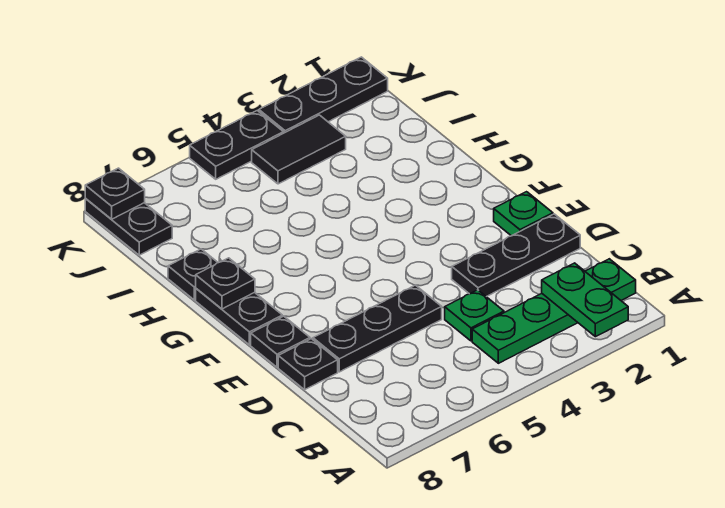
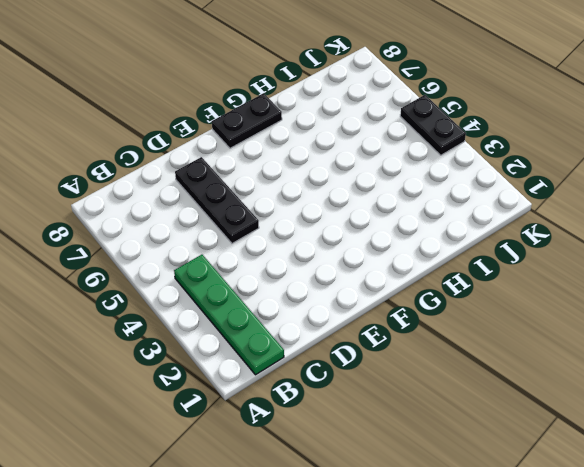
none -> green plate C4 level 1
none -> black plate D1:D3 level 1
none -> black plate D8 level 1

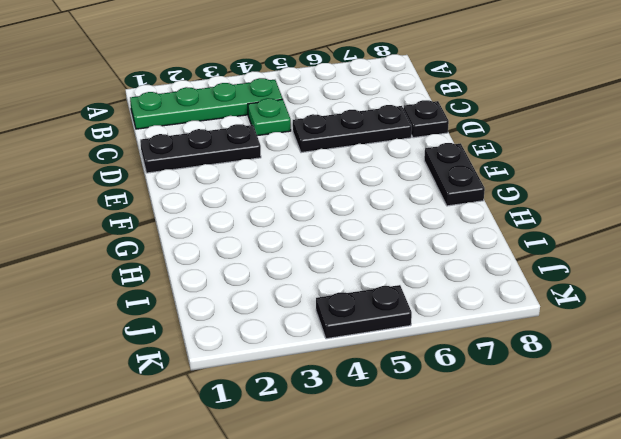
none -> green plate E1 level 1
none -> black plate E8 level 1
none -> black plate H8 level 1

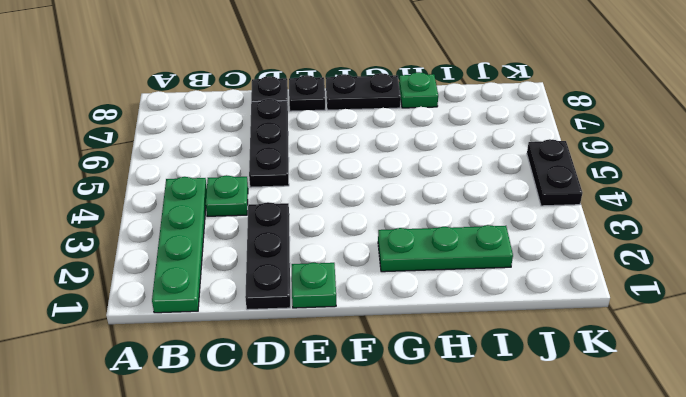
green plate G2:I2 level 1 -> none
green plate H8 level 1 -> black plate H8 level 1
none -> black tile J3:J4 level 1
none -> black plate J8:K8 level 1
none -> black plate K1:K3 level 1

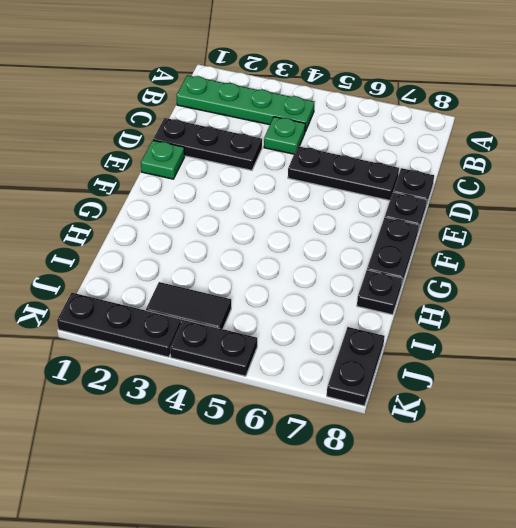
none -> green plate A2:B2 level 2
none -> black plate G8 level 2
none -> black plate K8 level 2

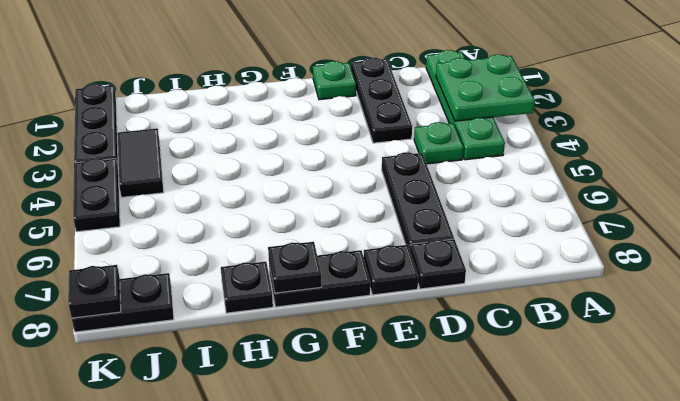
green plate A2:B3 level 2 -> green plate A2:B2 level 2

